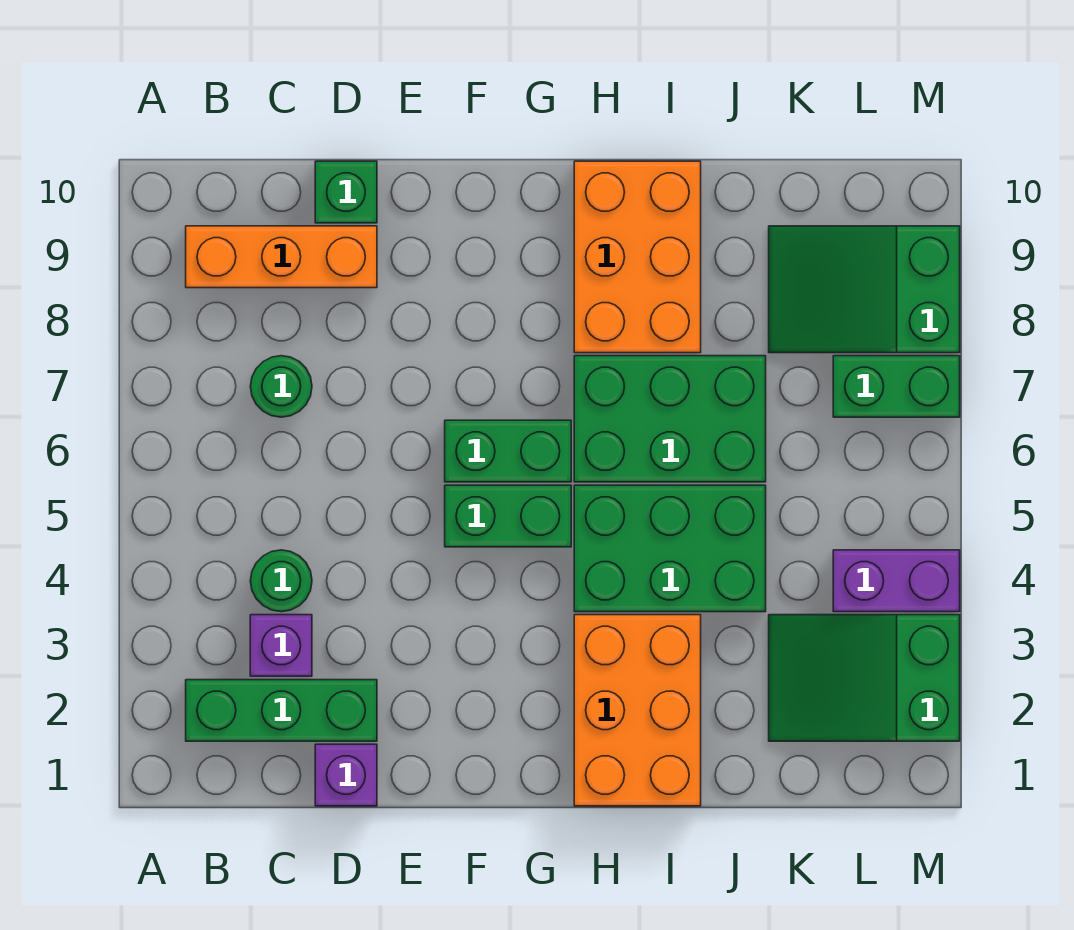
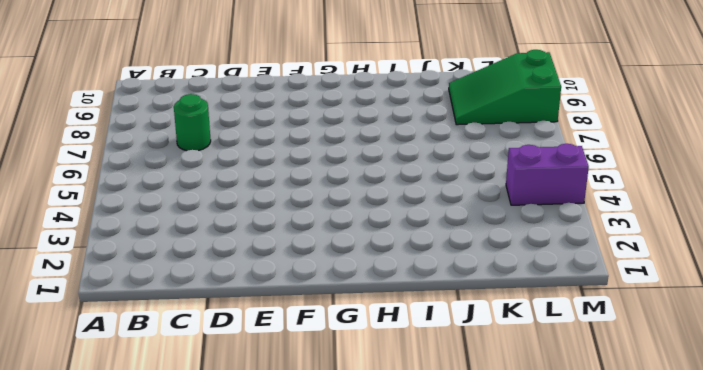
none -> green brick B2:D2 level 1
none -> orange brick B9:D9 level 1
none -> purple brick C3 level 1

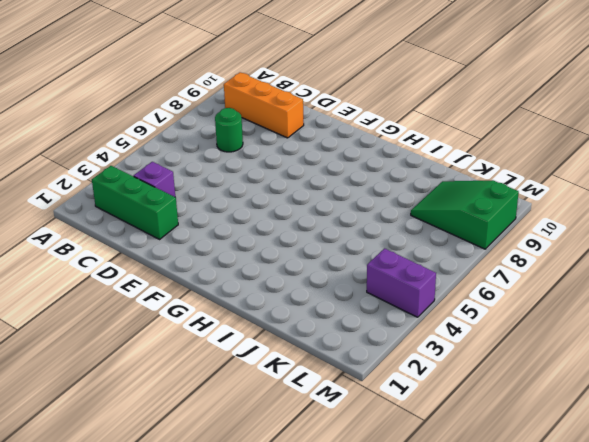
none -> green round brick C4 level 1
none -> purple brick D1 level 1
none -> green brick D10 level 1

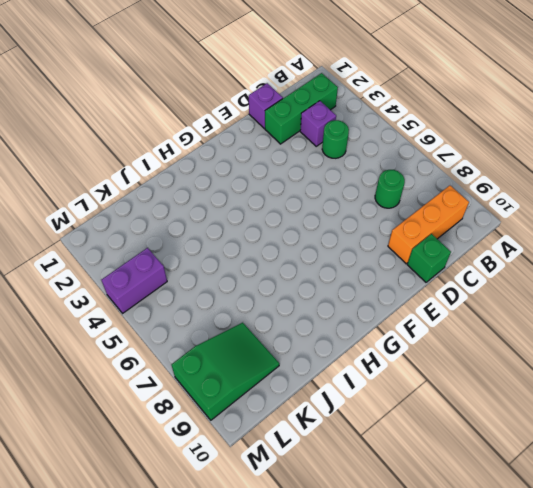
none -> green brick F5:G5 level 1
none -> green brick F6:G6 level 1
none -> orange brick H1:I3 level 1

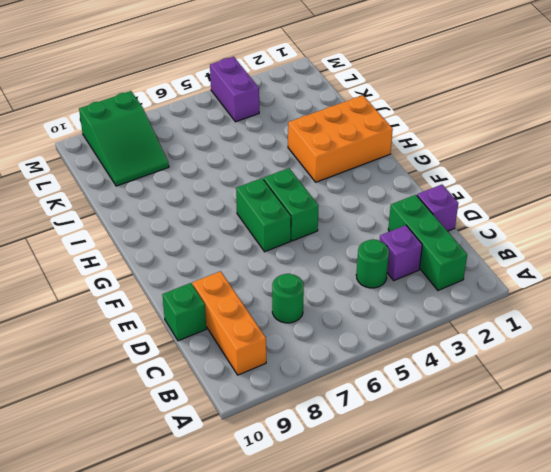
none -> green brick H4:J5 level 1
none -> green brick H6:J7 level 1
none -> orange brick H8:I10 level 1

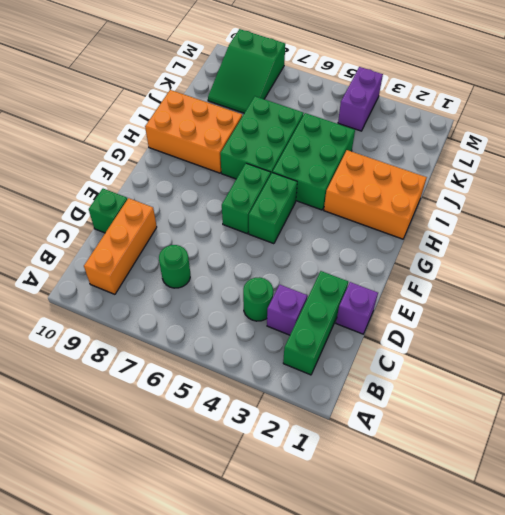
none -> green slope K2:M3 level 1 top M
none -> green brick L7:M7 level 1

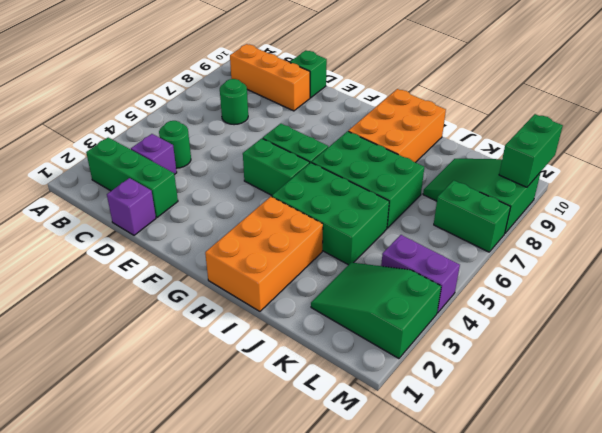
green brick M9:M10 level 2 -> none

